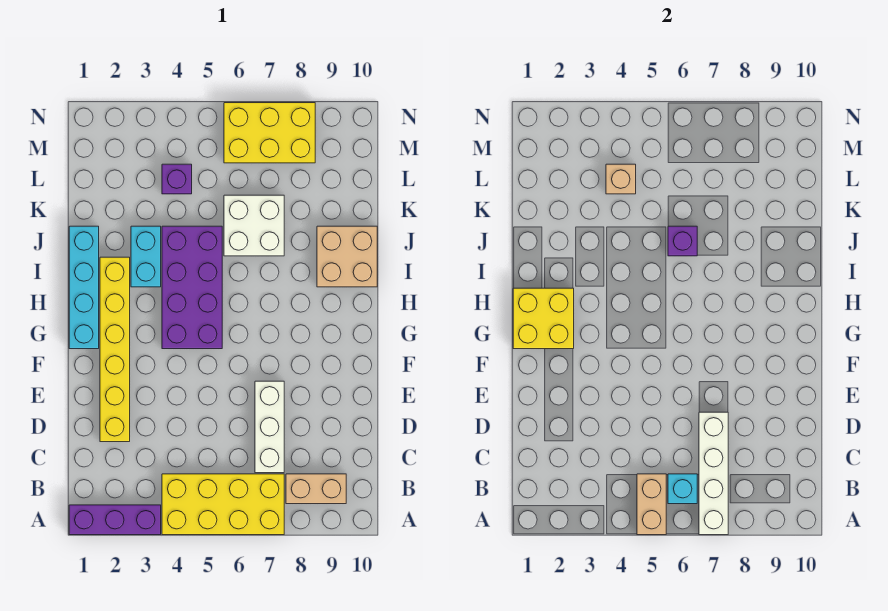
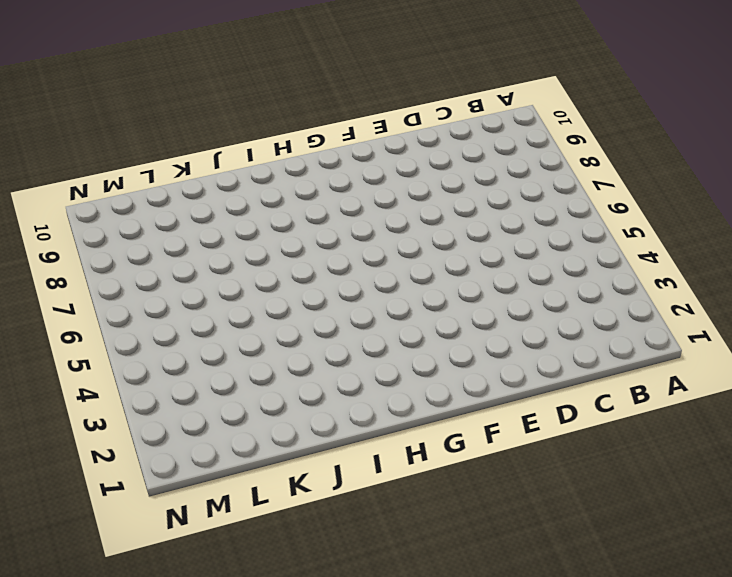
none -> purple brick A1:A3 level 1
none -> yellow brick A4:B7 level 1
none -> tan brick B8:B9 level 1

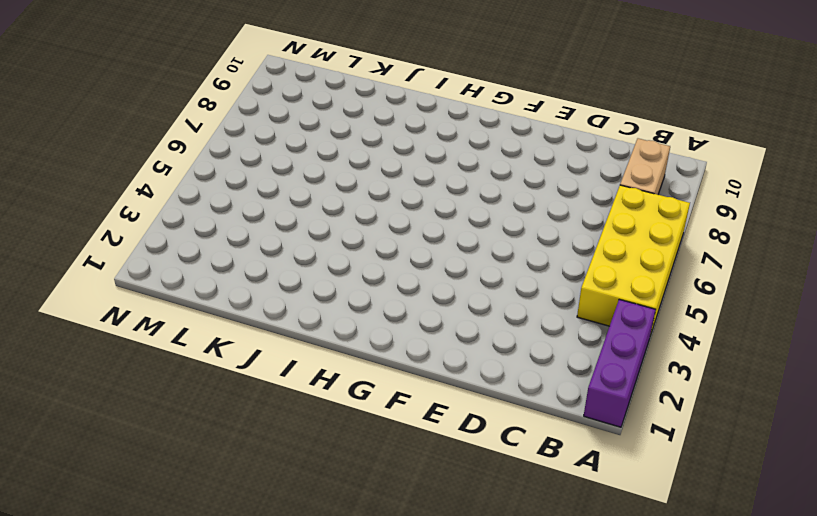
none -> white brick C7:E7 level 1
none -> yellow brick D2:I2 level 1
none -> cyan brick G1:J1 level 1

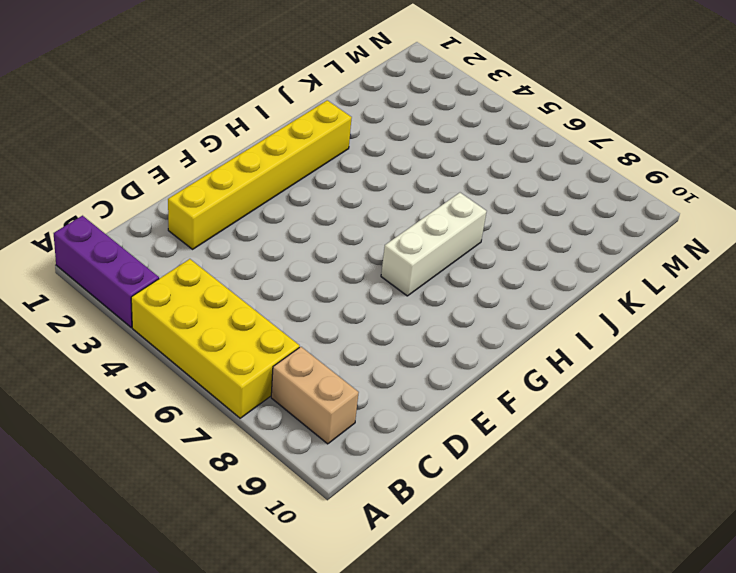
white brick G7:I7 level 1 -> white brick C7:E7 level 1
none -> cyan brick G1:J1 level 1
none -> purple brick G4:J5 level 1
none -> cyan brick I3:J3 level 1

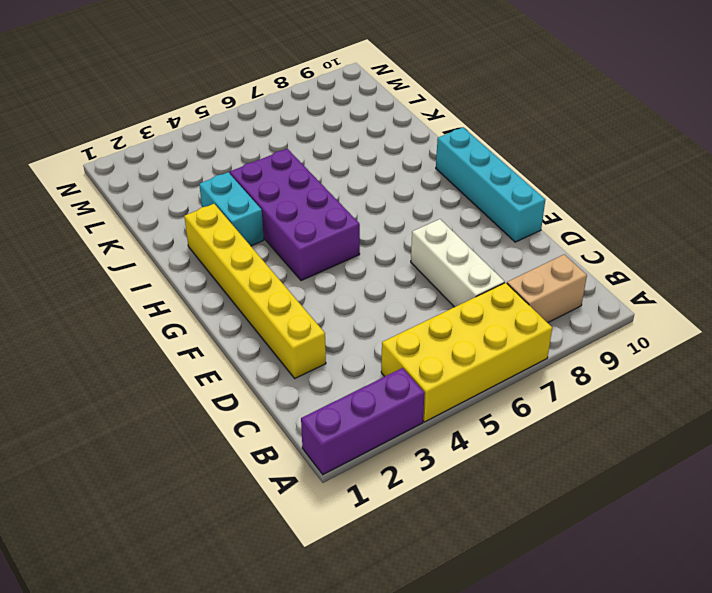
cyan brick E10:H10 level 1 -> cyan brick G1:J1 level 1
none -> tan brick I9:J10 level 1
none -> white brick J6:K7 level 1
none -> purple brick L4 level 1

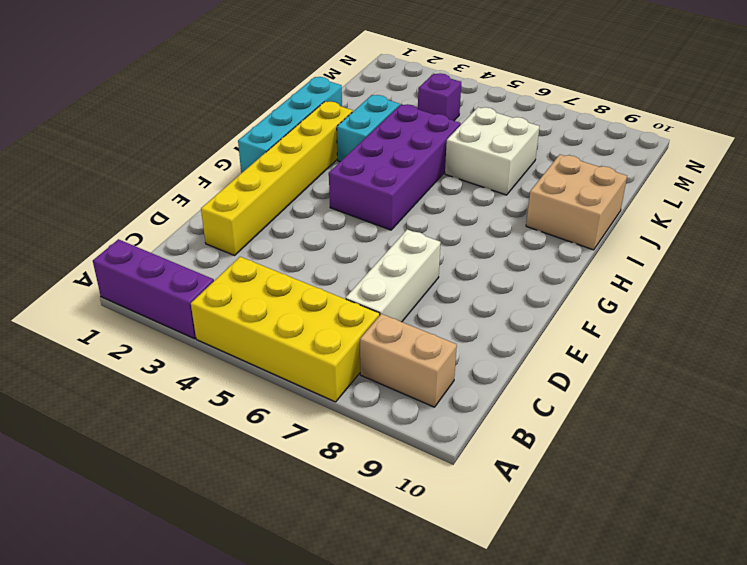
none -> yellow brick M6:N8 level 1
none -> tan brick A5:B5 level 2
none -> white brick A7:D7 level 2

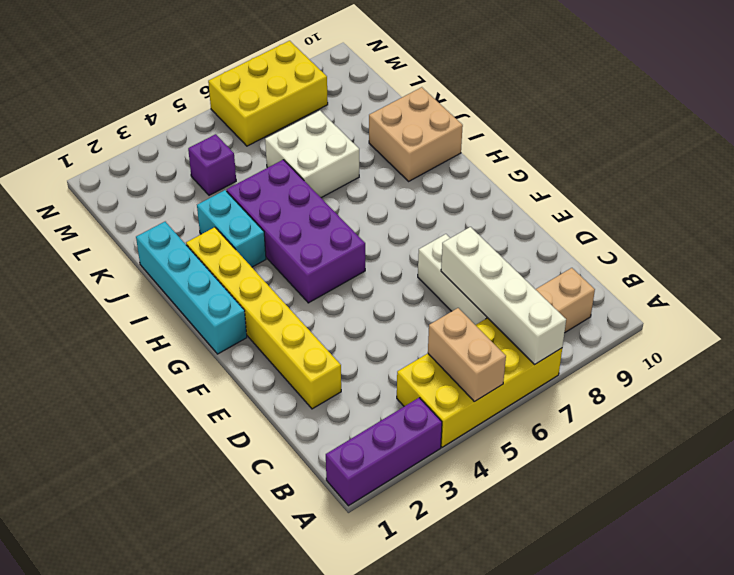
none -> cyan brick B6 level 2
none -> yellow brick G1:H2 level 2
none -> purple brick J6 level 2

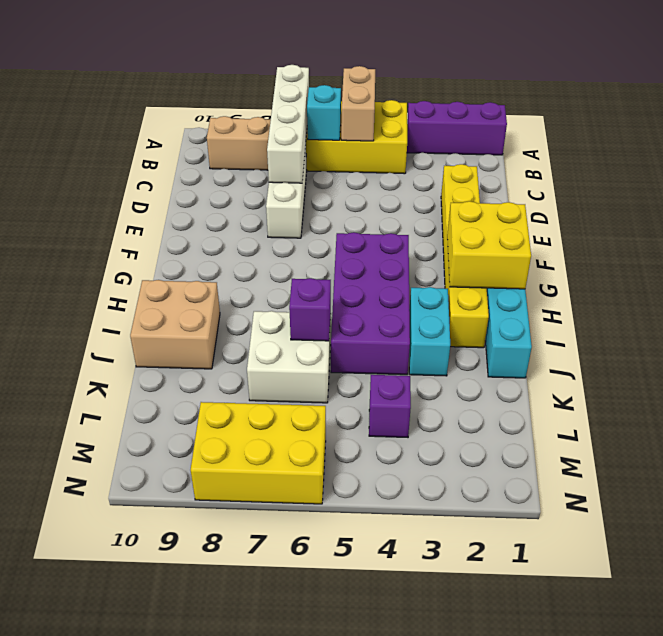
none -> tan brick L4 level 2

